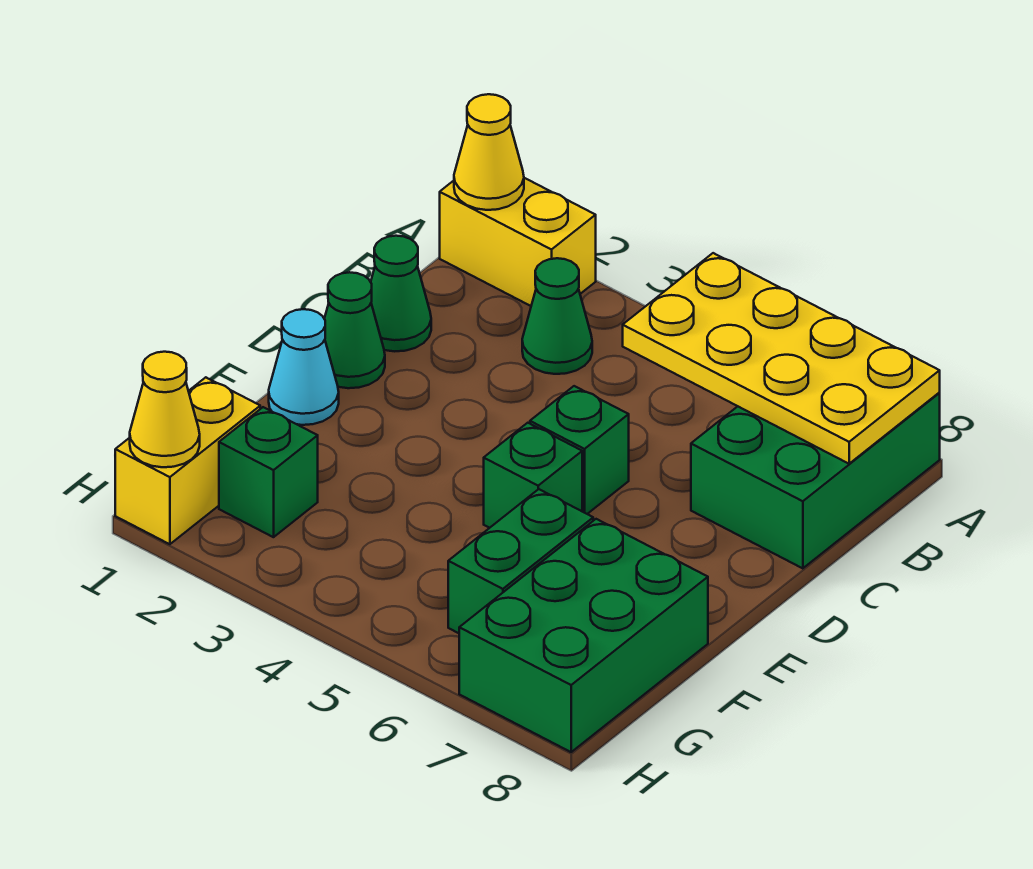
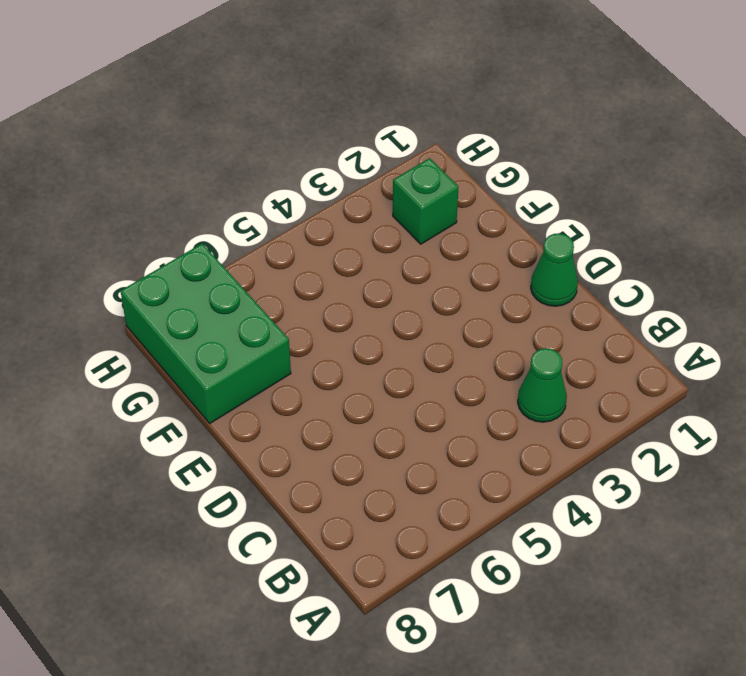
none -> yellow brick A1:A2 level 1
none -> green brick A7:C8 level 1
none -> green cone C1 level 1

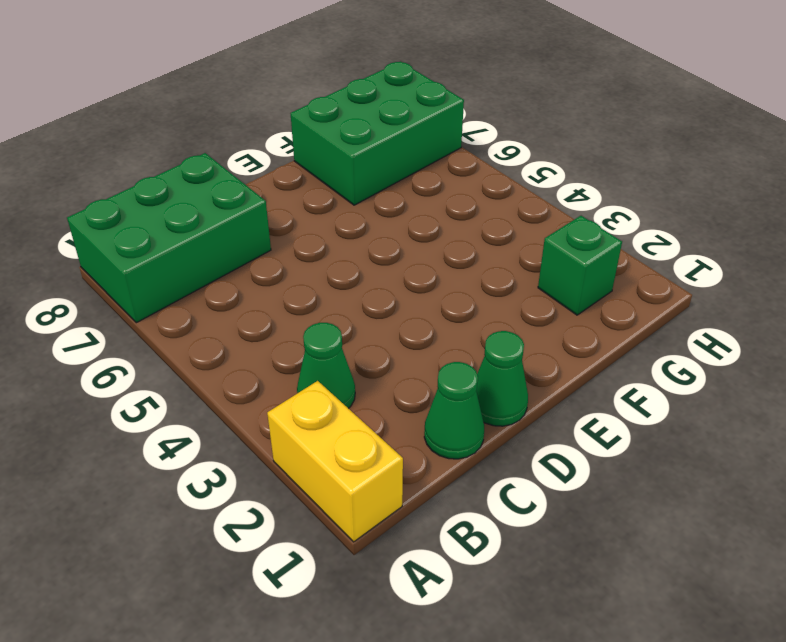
none -> green brick D5 level 1
none -> cyan cone E1 level 1
none -> green brick E5 level 1

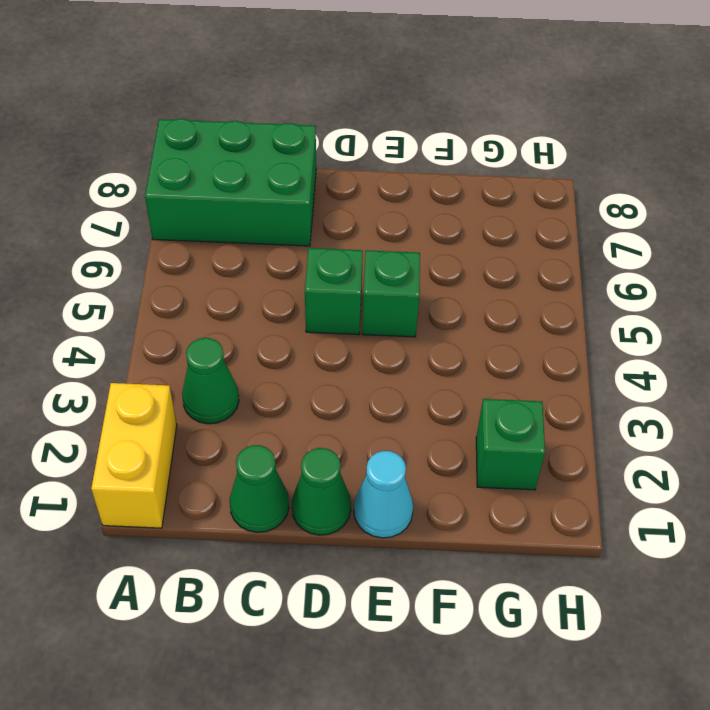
none -> green brick F6:G6 level 1
none -> green brick F7:H8 level 1
none -> yellow brick G1:H1 level 1

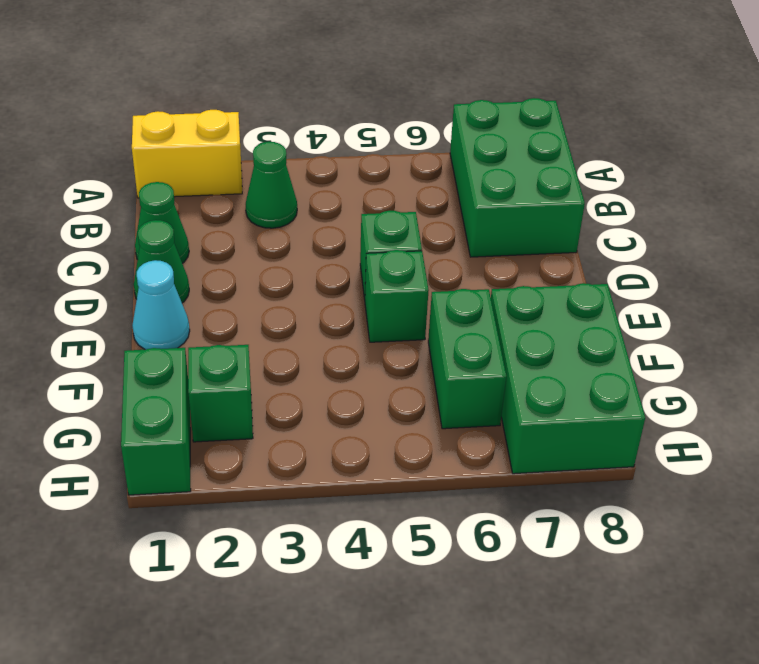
green brick G1:H1 level 1 -> yellow brick G1:H1 level 1
none -> yellow cone A1 level 2
none -> yellow plate A5:B8 level 2
none -> yellow cone H1 level 2

